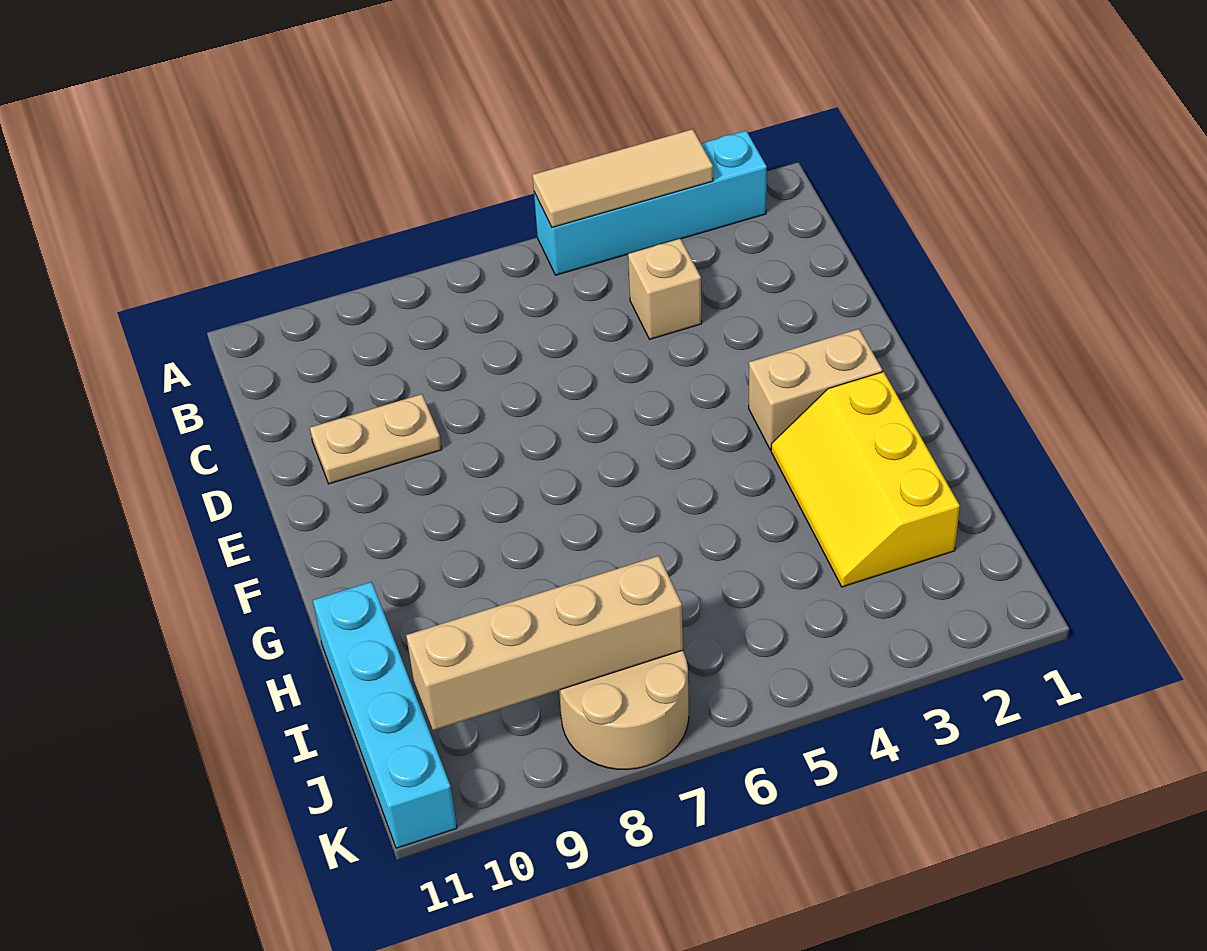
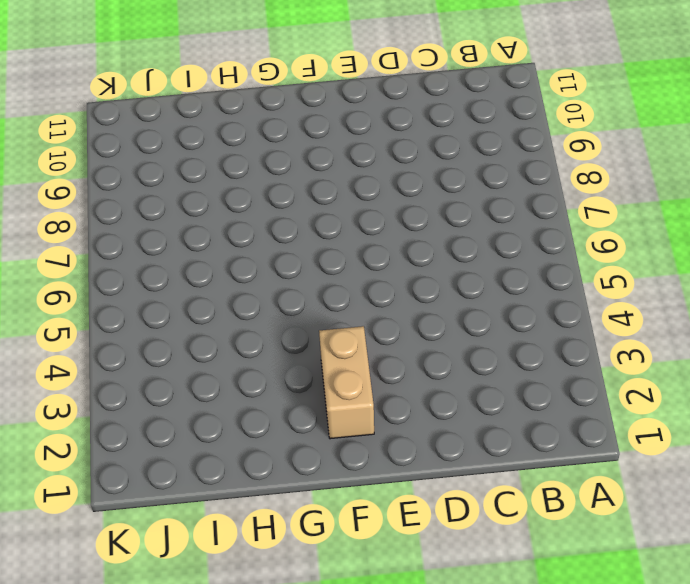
none -> cyan brick A2:A5 level 1
none -> tan brick C4 level 1

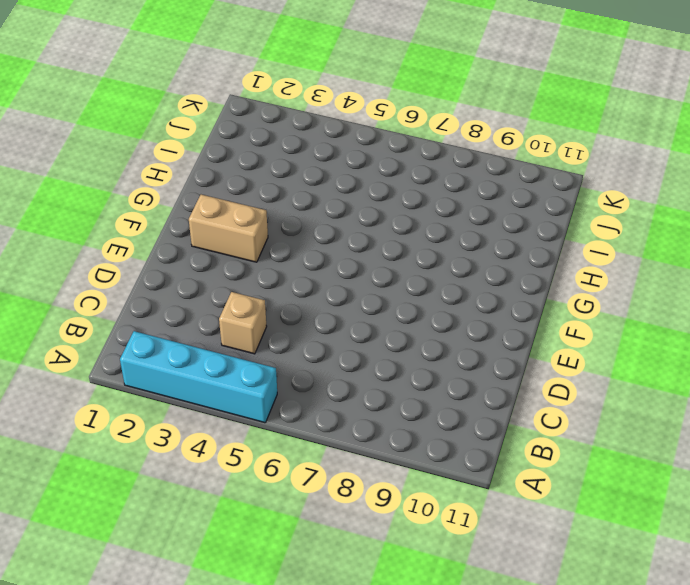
none -> tan plate D9:D10 level 1
none -> yellow slope G2:I3 level 1 top 2

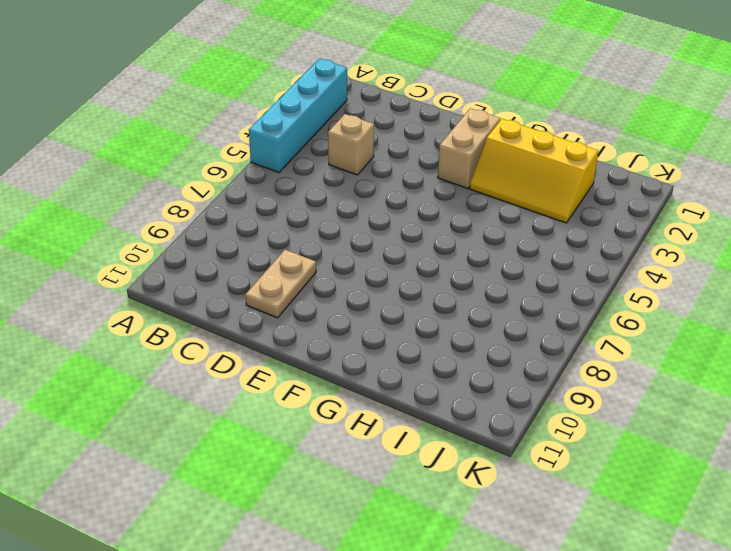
none -> cyan brick H11:K11 level 1
none -> tan round brick J7:K8 level 1

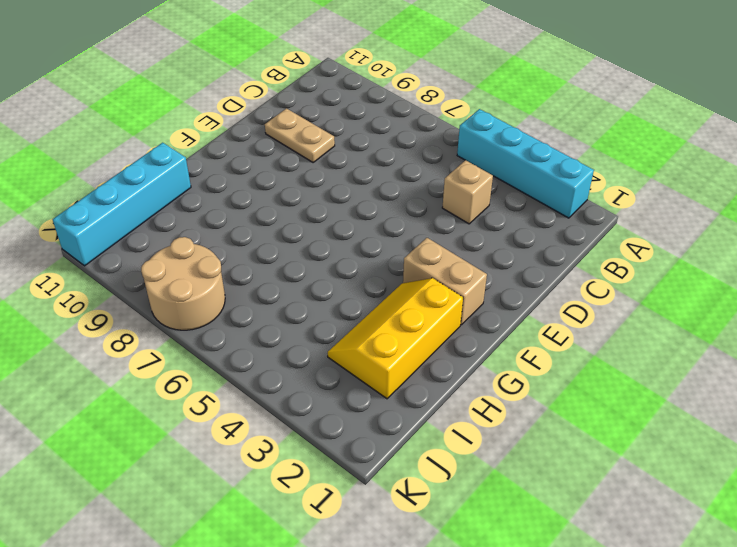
none -> tan tile A3:A5 level 2
none -> tan brick J7:J10 level 2

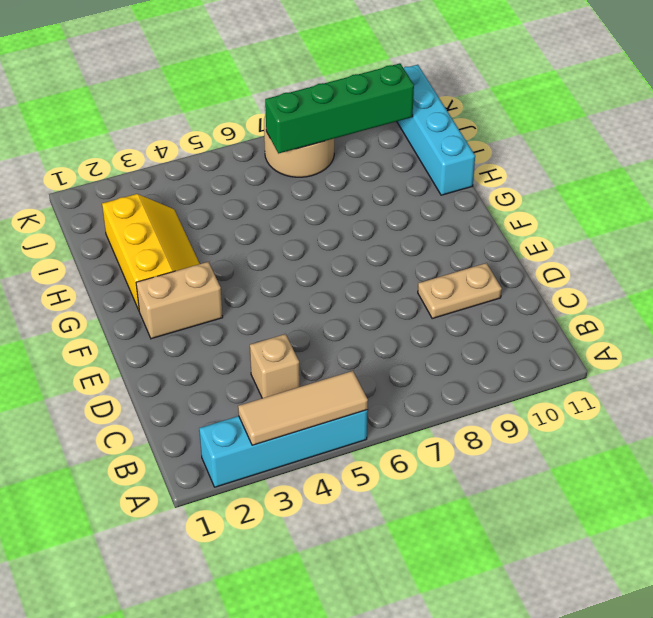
green brick J7:J10 level 2 -> tan brick J7:J10 level 2

